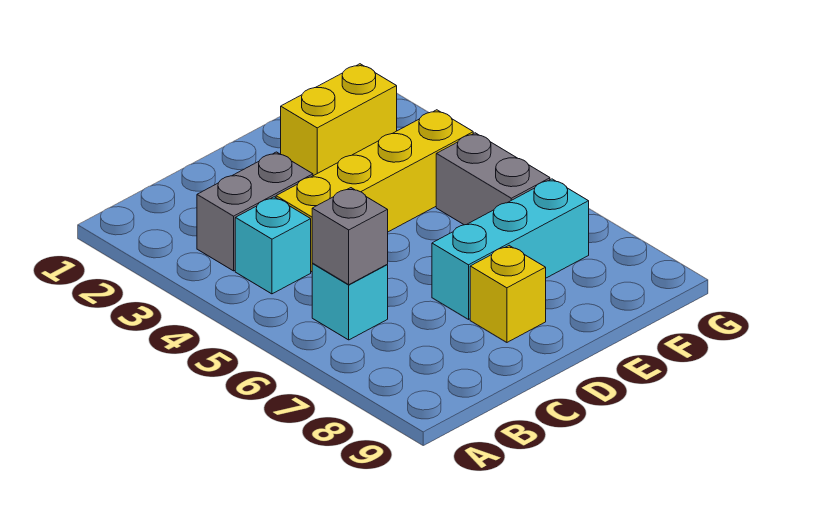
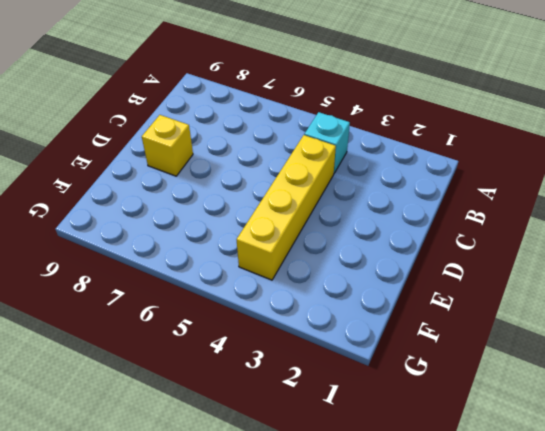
none -> grey brick B3:C3 level 1
none -> cyan brick B6 level 1

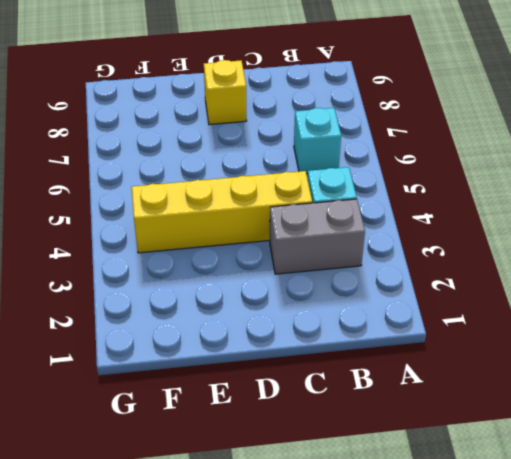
none -> cyan brick D7:F7 level 1
none -> yellow brick E2:F2 level 1

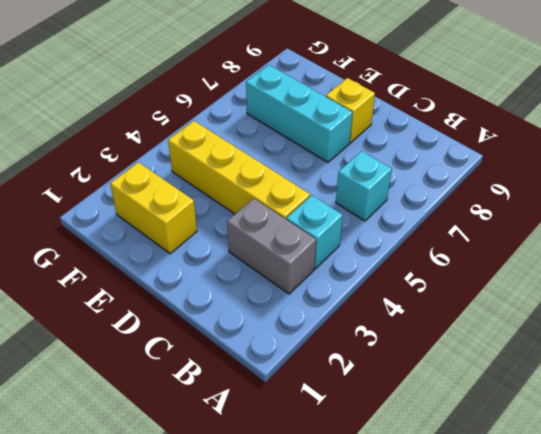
none -> grey brick F5:F6 level 1
none -> grey brick B6 level 2

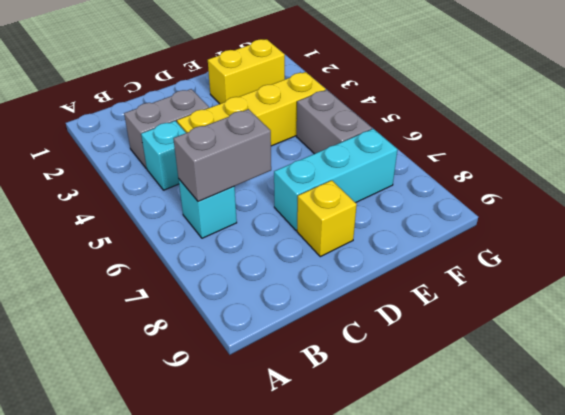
grey brick B6:C6 level 2 -> grey brick B6 level 2

